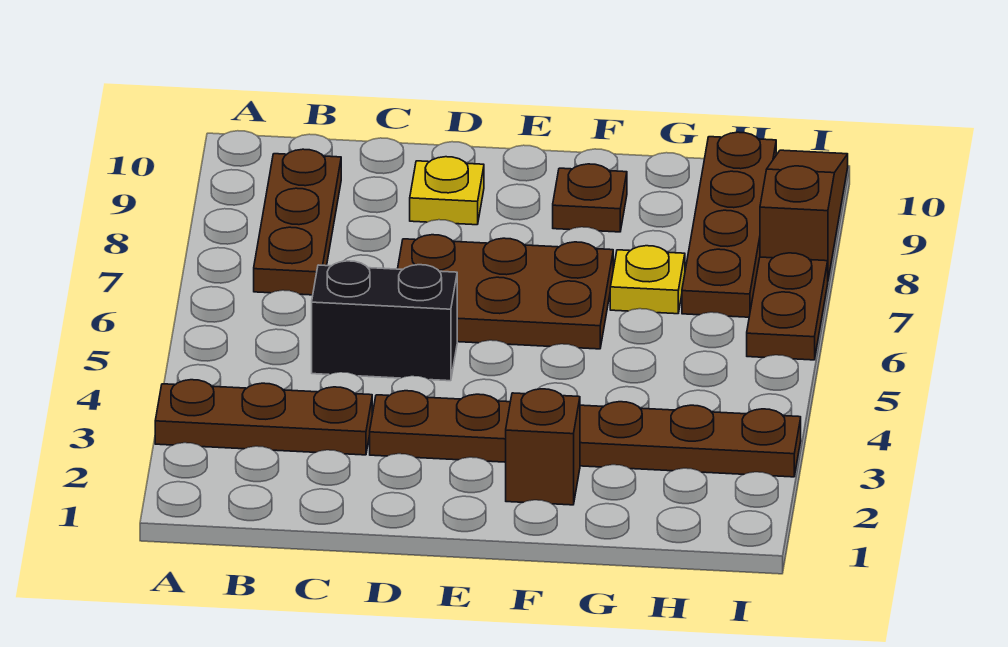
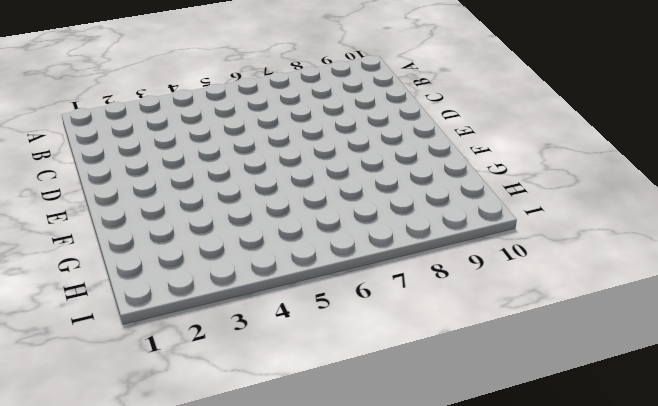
none -> brown plate A3:C3 level 1
none -> brown plate B7:B9 level 1
none -> black brick C5:D5 level 1

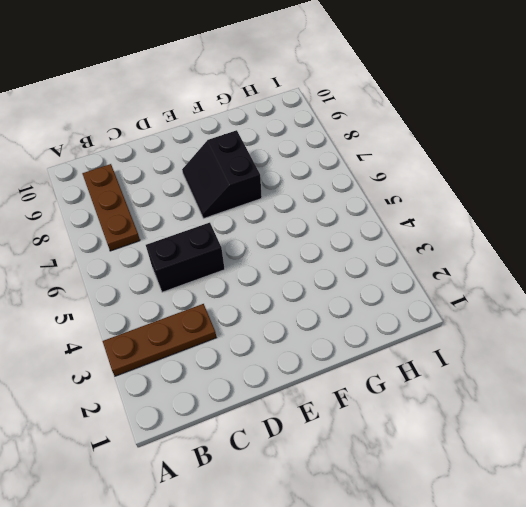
black slope E7:F8 level 1 top F -> brown plate D6:F7 level 1
none -> brown plate D3:I3 level 1
none -> yellow plate D9 level 1
none -> brown brick F2 level 1

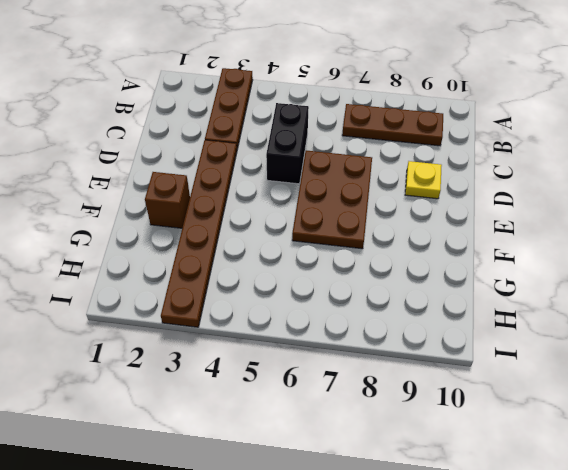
none -> brown plate F9 level 1
none -> yellow plate G7 level 1
none -> brown plate H7:H10 level 1

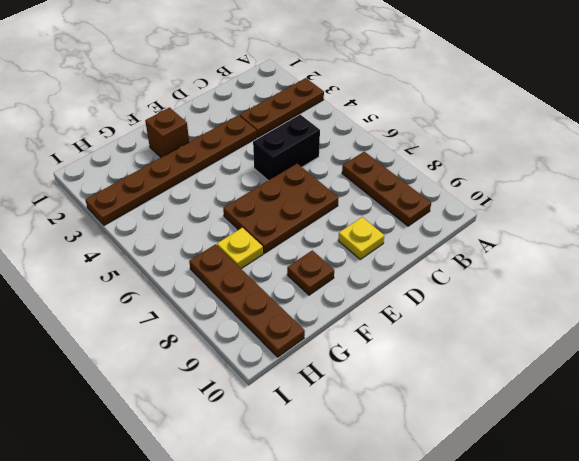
none -> brown plate I6:I7 level 1
none -> brown slope I8:I10 level 1 top 8

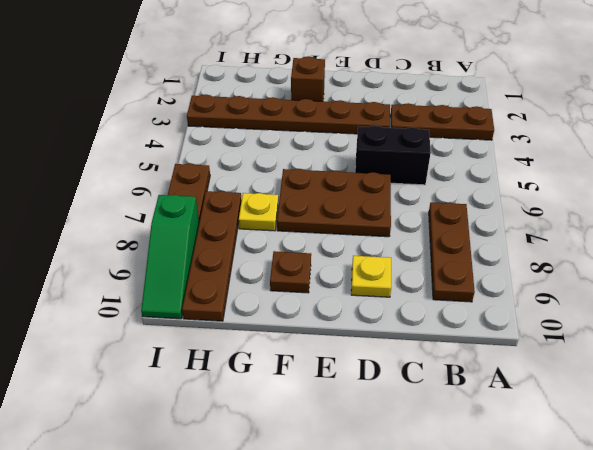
green slope I8:I10 level 1 top 8 -> brown slope I8:I10 level 1 top 8

